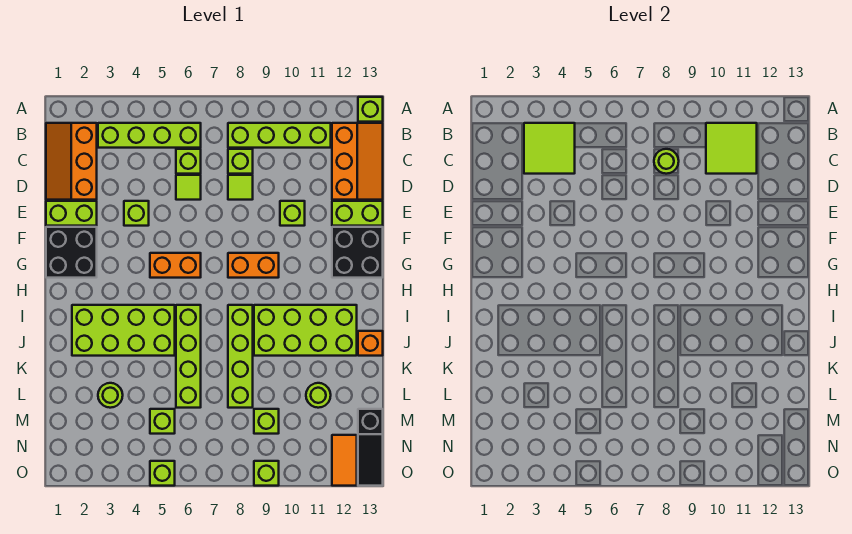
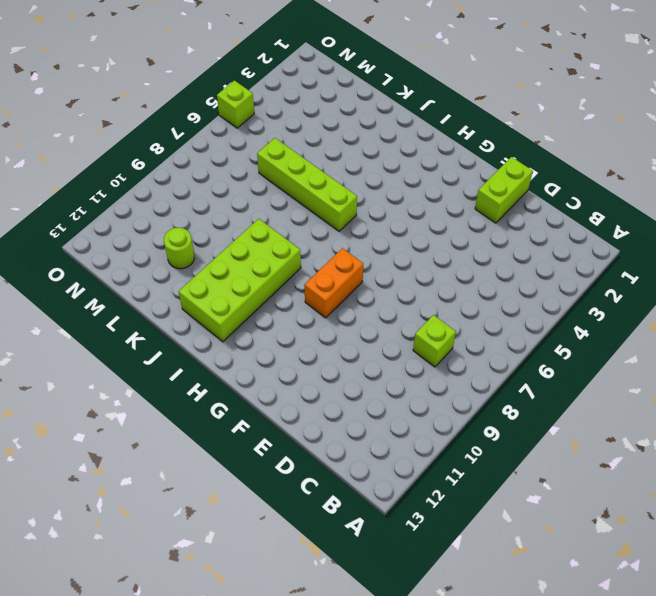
none -> lime brick A13 level 1
none -> orange slope B1:D2 level 1 top 2
none -> lime brick B3:B6 level 1
none -> lime brick B8:B11 level 1

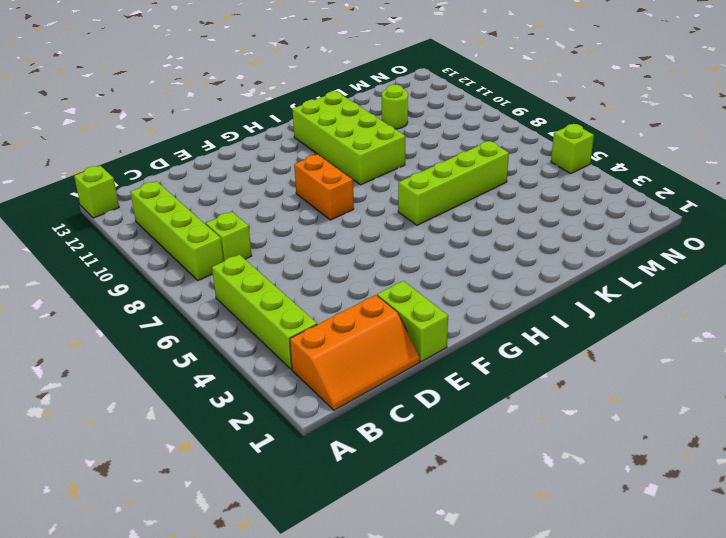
none -> orange slope B12:D13 level 1 top 12
none -> lime brick C6 level 1
none -> lime tile D6 level 1
none -> lime tile D8 level 1

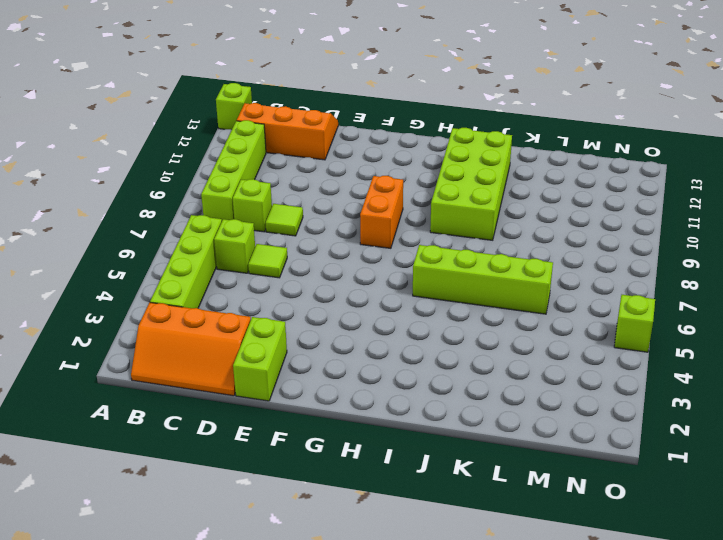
none -> lime brick E4 level 1
none -> lime brick E10 level 1
none -> lime brick E12:E13 level 1
none -> black brick F1:G2 level 1

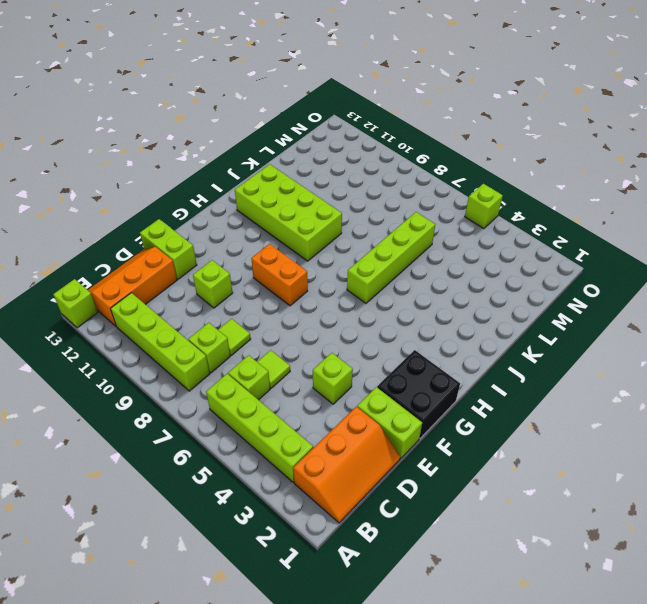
none -> black brick F12:G13 level 1
none -> orange brick G5:G6 level 1
none -> lime brick I2:J5 level 1
none -> lime brick I8:L8 level 1

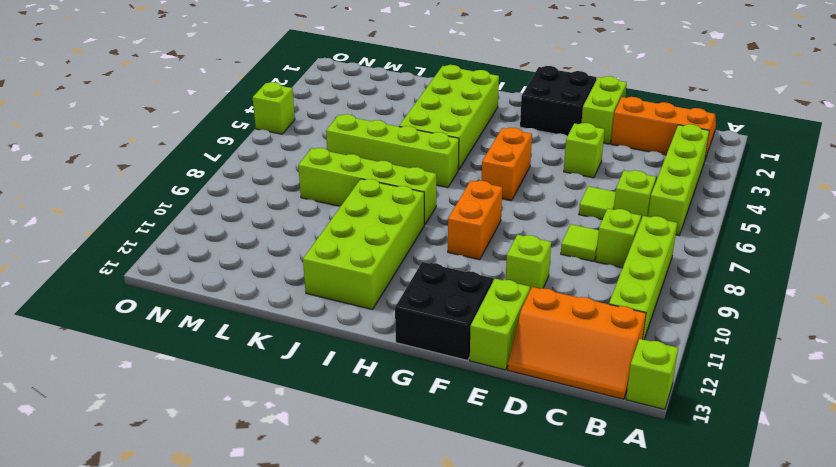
none -> orange brick J13 level 1
none -> lime round brick L3 level 1
none -> lime round brick L11 level 1
none -> lime brick M5 level 1

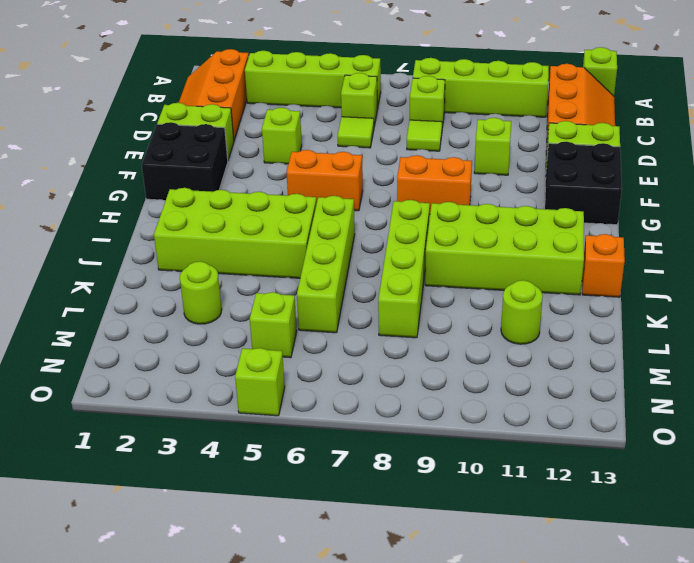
none -> lime brick M9 level 1
none -> black slope M13:O13 level 1 top M
none -> orange tile N12:O12 level 1
none -> lime brick O9 level 1

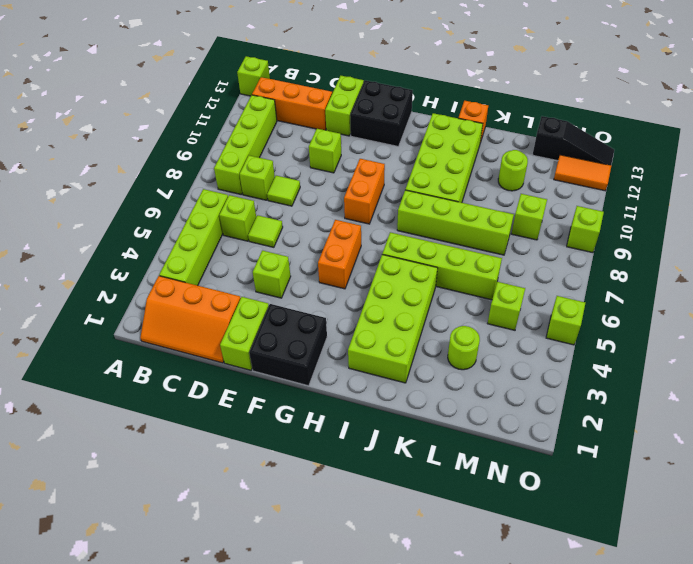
none -> lime tile B3:C4 level 2
none -> lime tile B10:C11 level 2
none -> lime round brick C8 level 2

